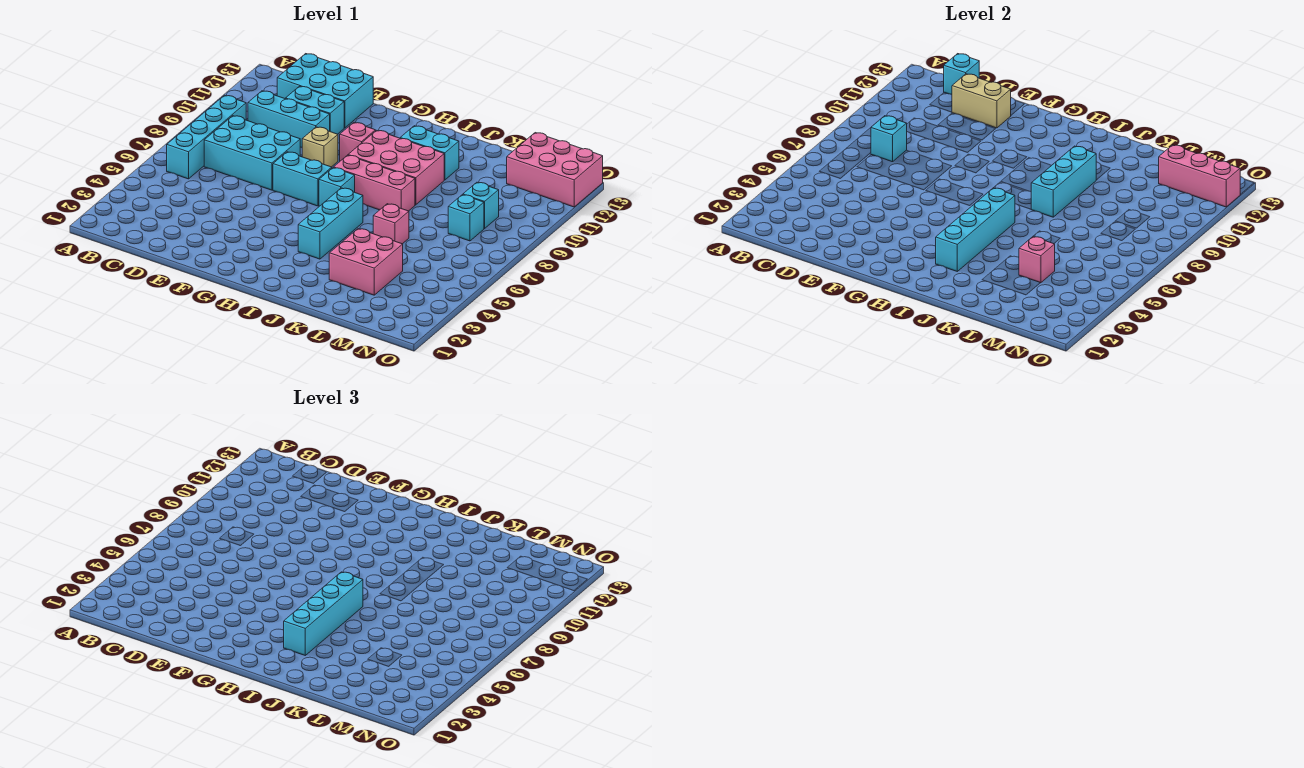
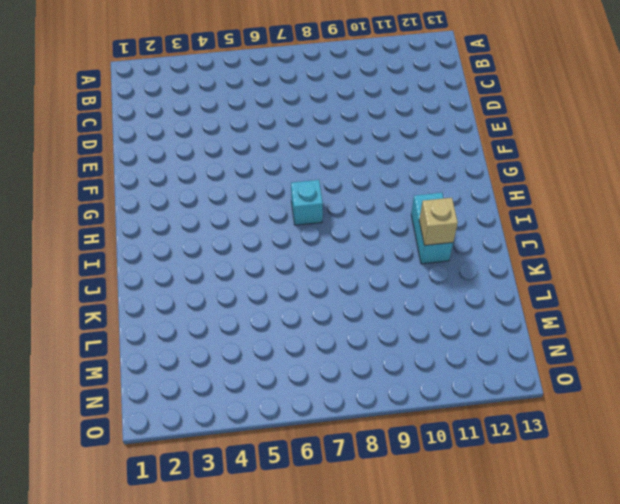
tan brick J11 level 2 -> tan brick F9 level 1
none -> cyan brick B6:B9 level 1
none -> cyan brick C7:E8 level 1
none -> cyan brick C10:E10 level 1

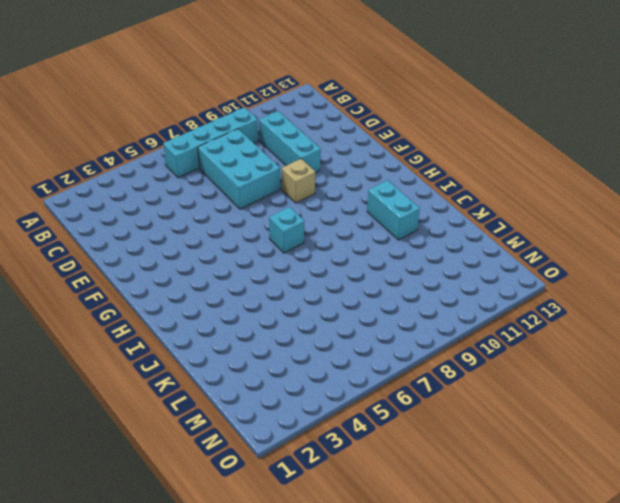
none -> cyan brick C12:E13 level 1
none -> cyan brick D11:E11 level 1
none -> cyan brick F7:G7 level 1

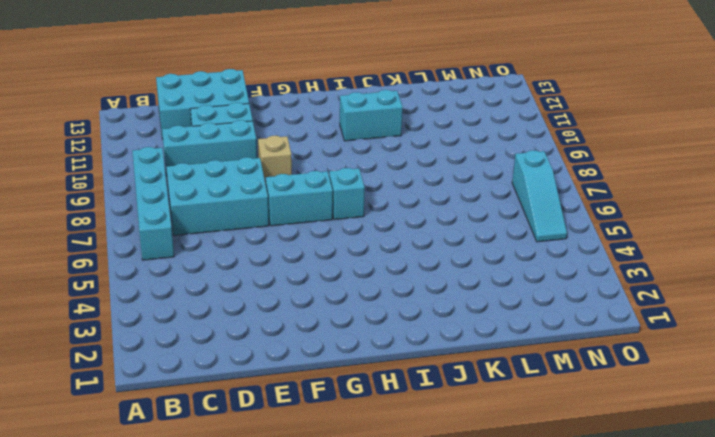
cyan slope N5:N7 level 1 top 7 -> none
none -> pink brick G10 level 1
none -> pink brick H8:J8 level 1
none -> pink brick H9:J10 level 1

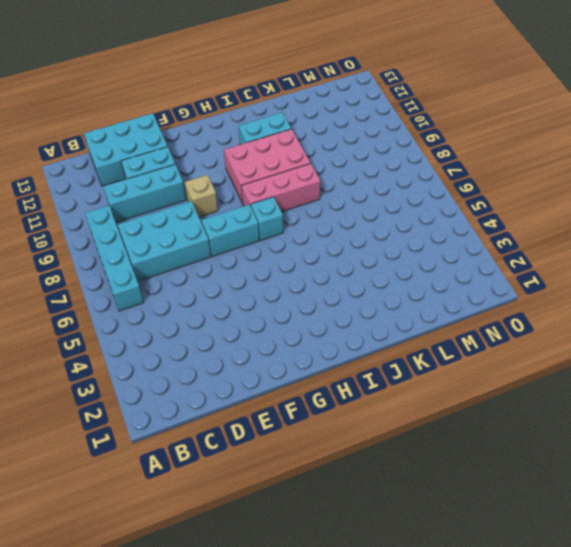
none -> pink brick G10 level 1
none -> cyan brick I4:I6 level 1
none -> pink brick K3:L4 level 1

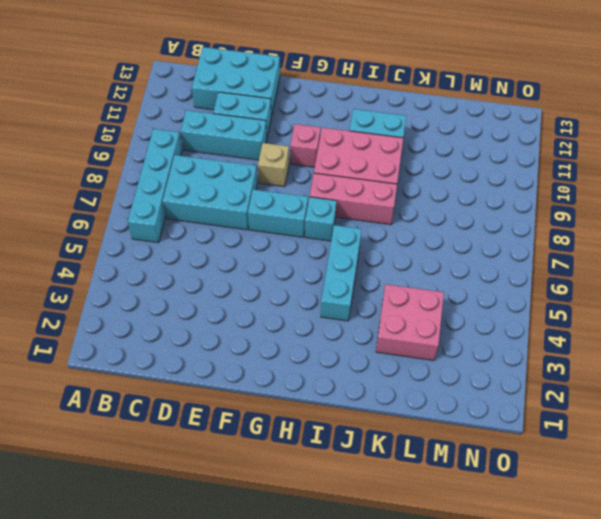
none -> pink brick K6 level 1
none -> cyan brick M8 level 1
none -> cyan brick M9 level 1

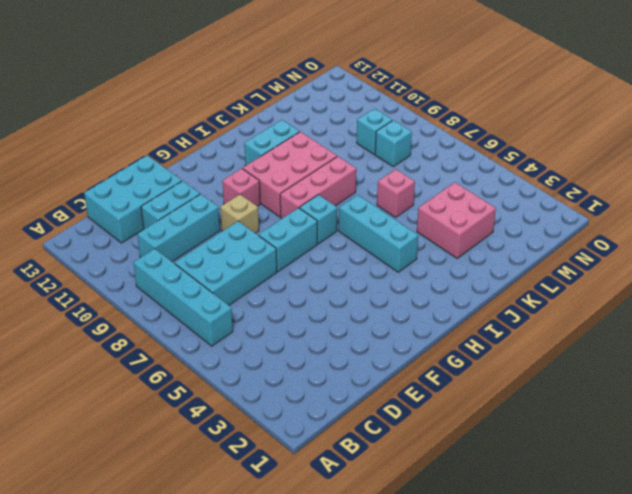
none -> pink brick M12:O13 level 1
none -> cyan brick C8 level 2
none -> cyan brick C13 level 2

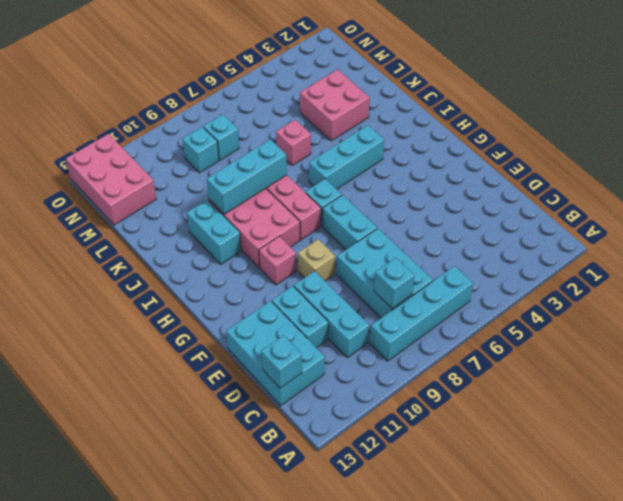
none -> tan brick D12:E12 level 2
none -> cyan brick I3:I6 level 2
none -> pink brick L4 level 2

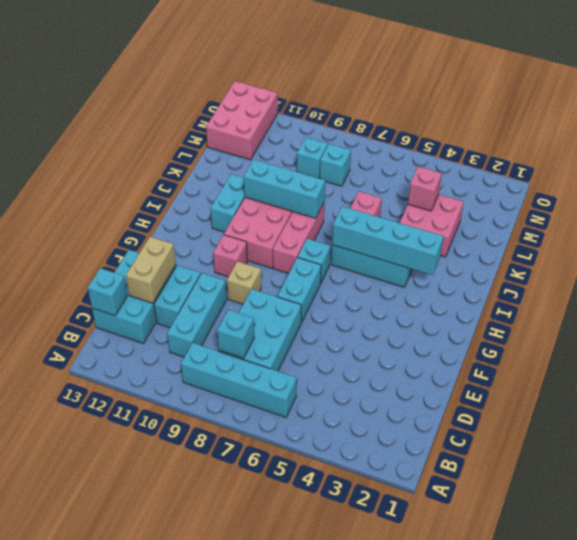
none -> pink brick M12:O12 level 2
none -> cyan brick I3:I6 level 3

